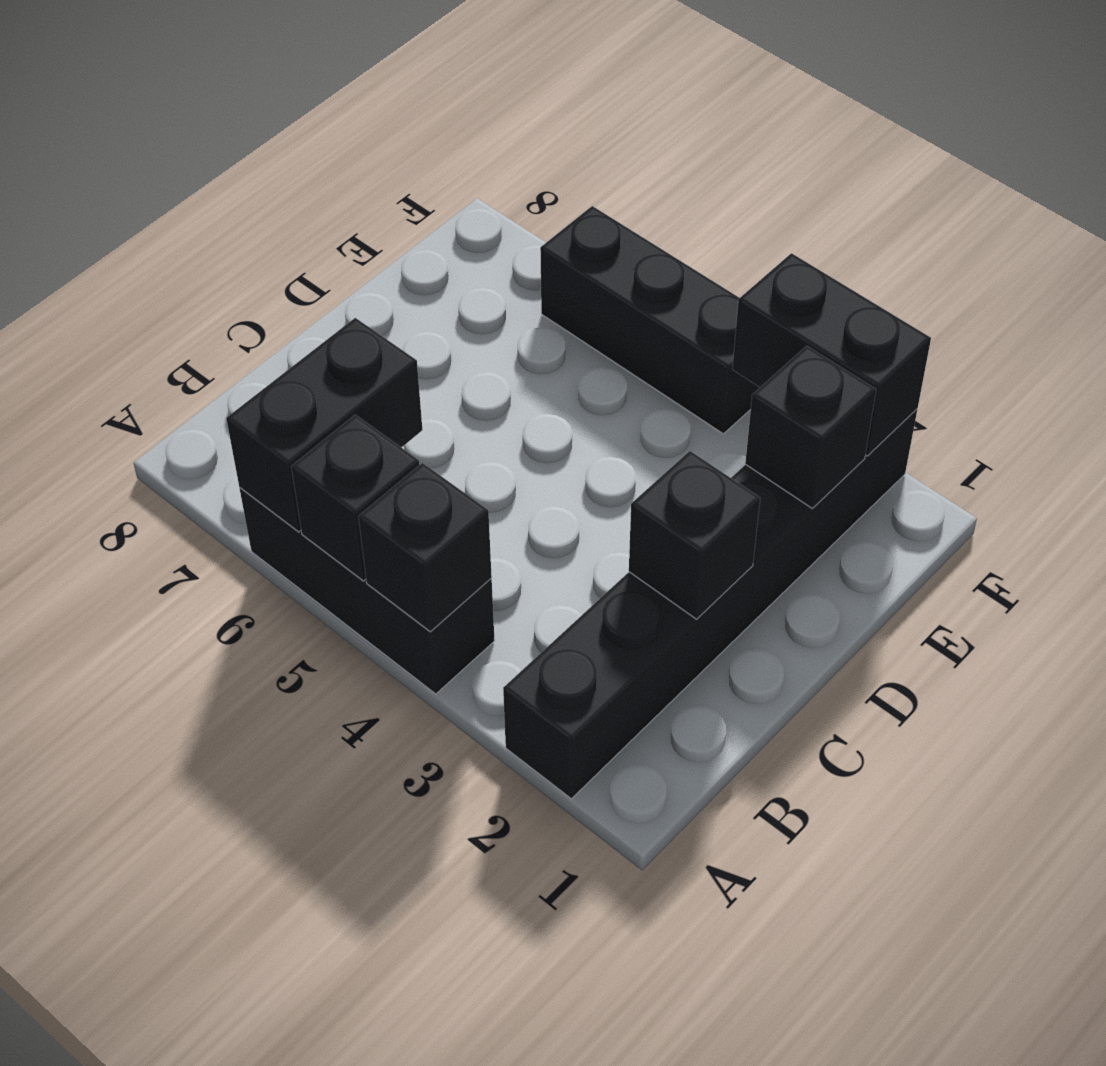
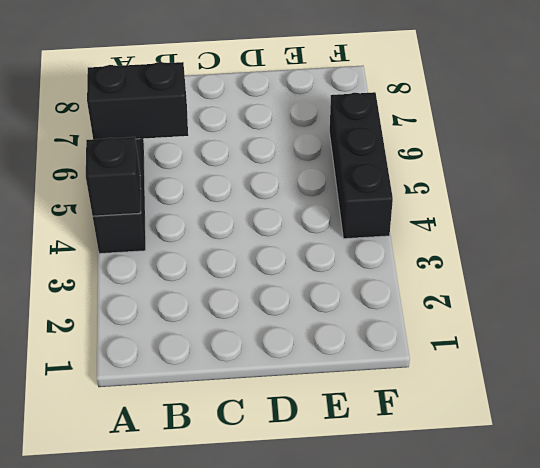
none -> black brick A2:F2 level 1
none -> black brick A5 level 2

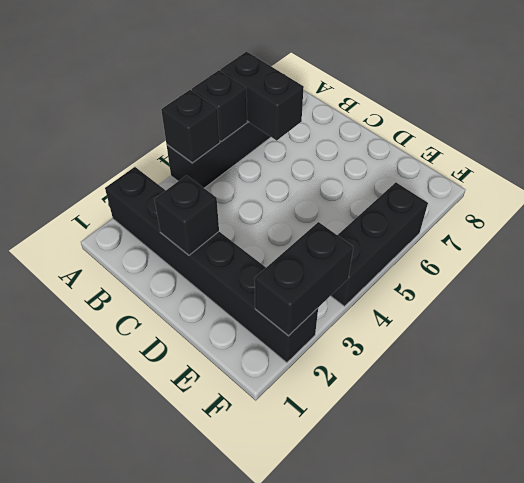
none -> black brick E2 level 2

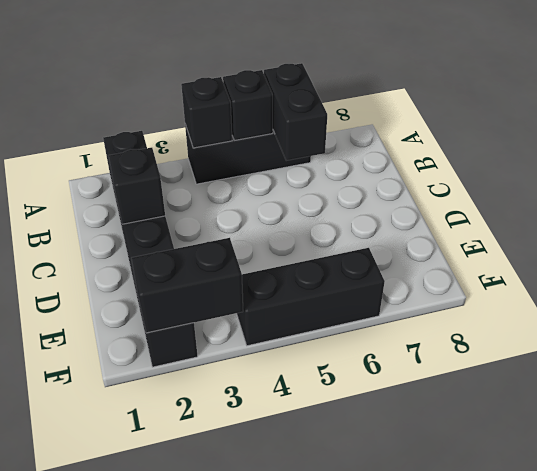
none -> black brick E2 level 2

